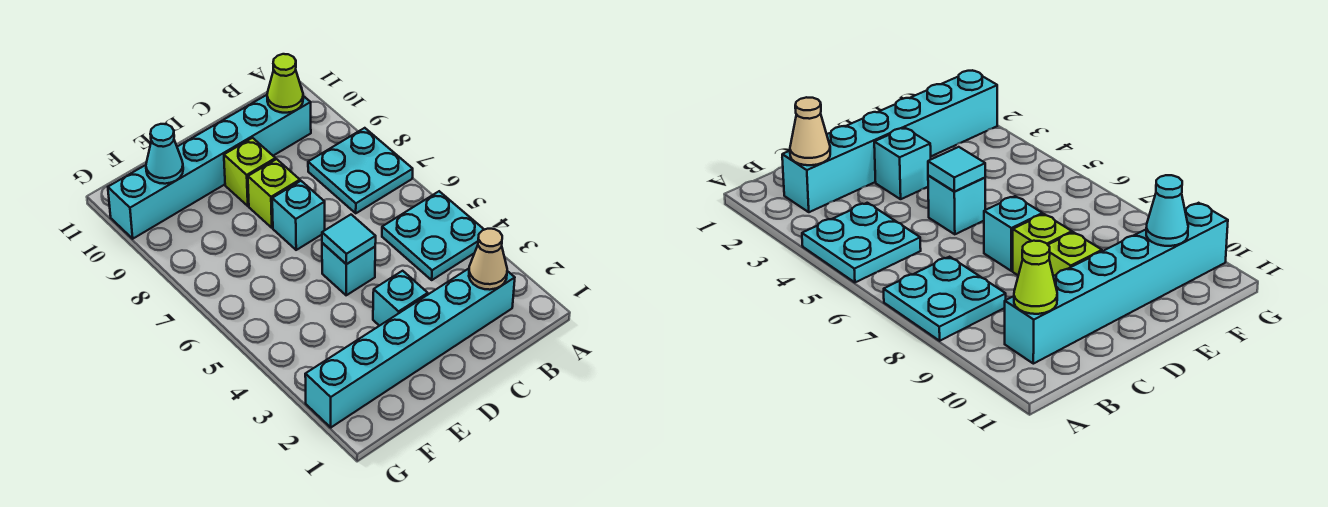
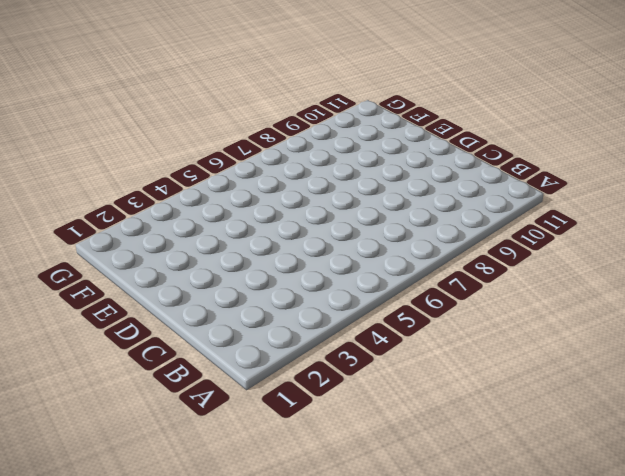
none -> cyan plate A4:B5 level 1
none -> cyan plate A7:B8 level 1
none -> cyan brick B2:G2 level 1

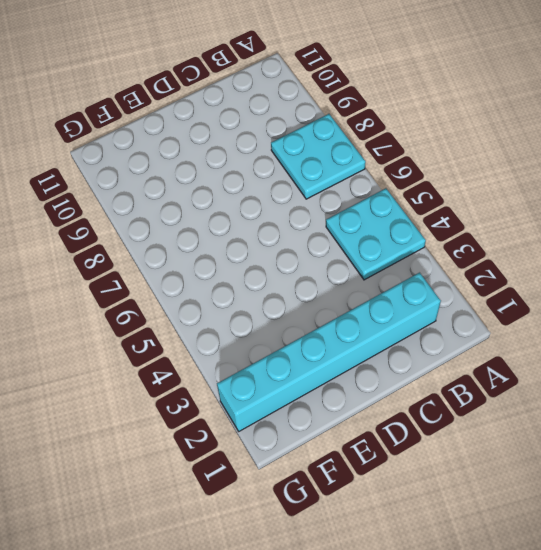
none -> cyan brick B10:G10 level 1
none -> cyan brick D3 level 1
none -> cyan brick D5 level 1

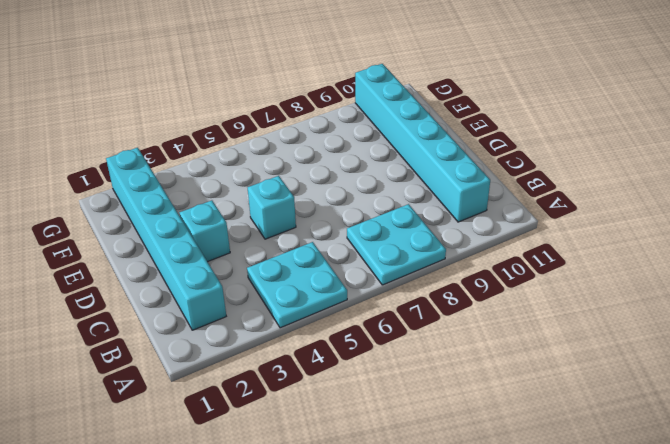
none -> cyan brick D7 level 1
none -> lime brick D8 level 1
none -> lime brick D9 level 1

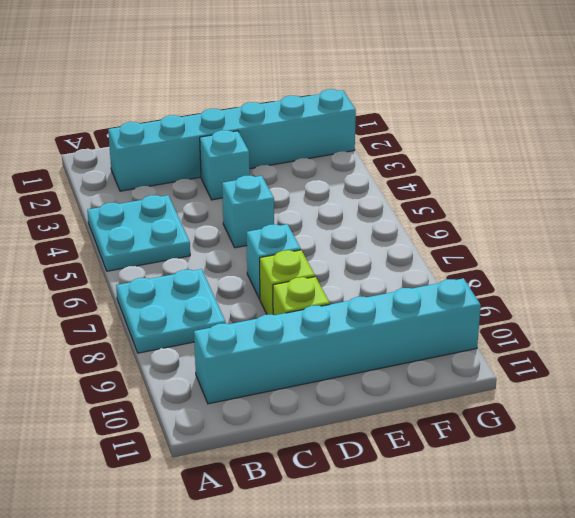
none -> tan cone B2 level 2
none -> lime cone B10 level 2
none -> cyan tile D5 level 2

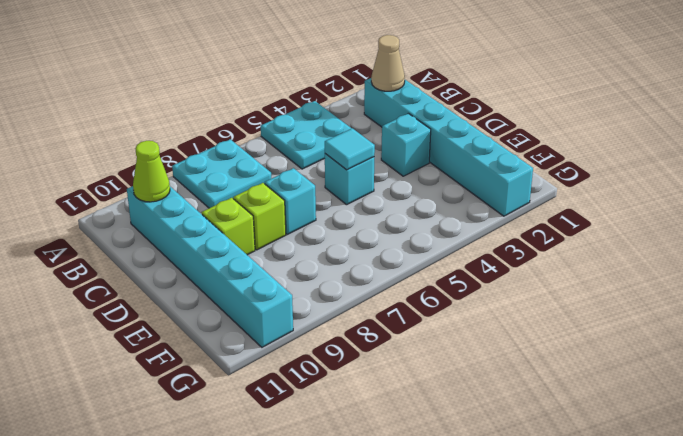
none -> cyan cone F10 level 2

